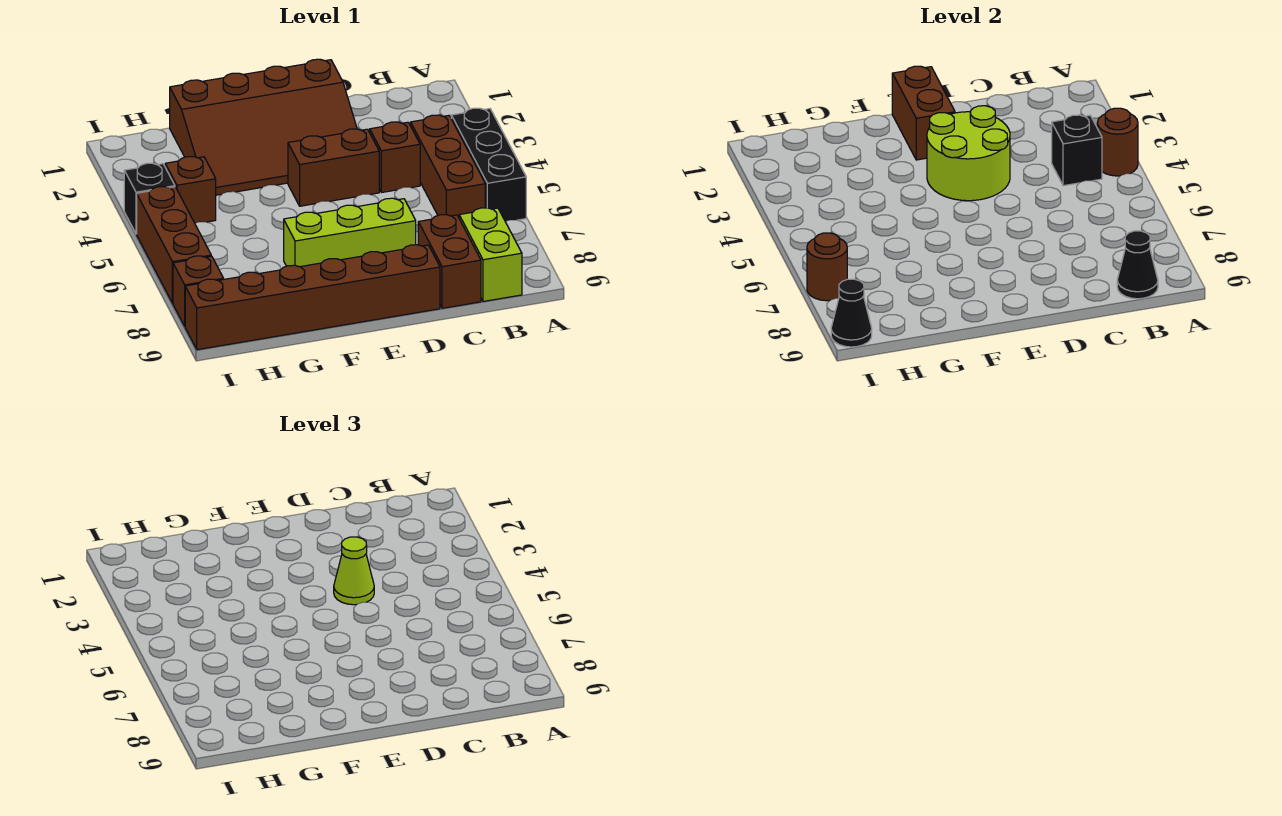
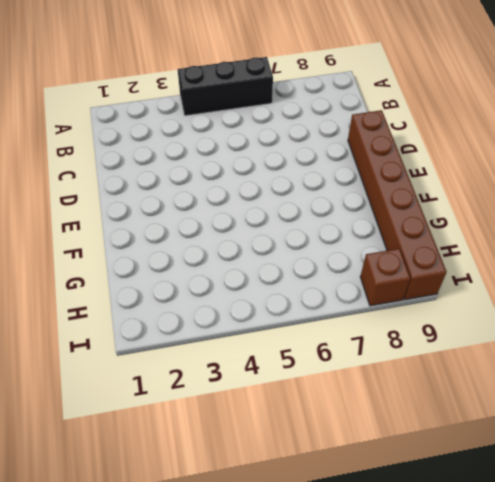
none -> brown brick B4:B6 level 1
none -> lime brick B8:B9 level 1
none -> brown brick C4 level 1

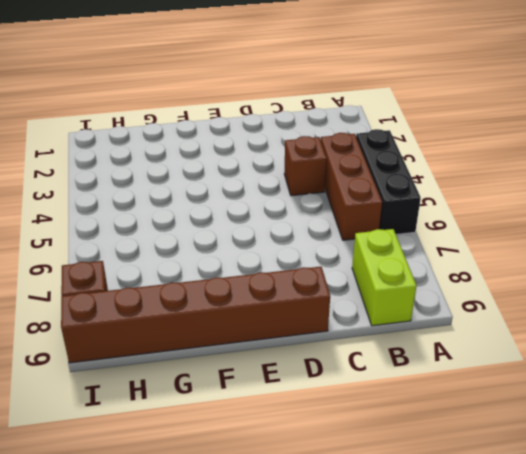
none -> brown brick C8:C9 level 1
none -> brown slope D1:G3 level 1 top 1
none -> brown brick D4:E4 level 1

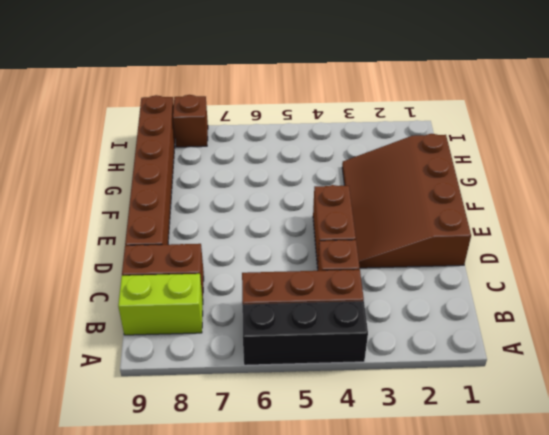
none -> lime brick D7:F7 level 1
none -> brown brick H4 level 1
none -> black brick I4 level 1

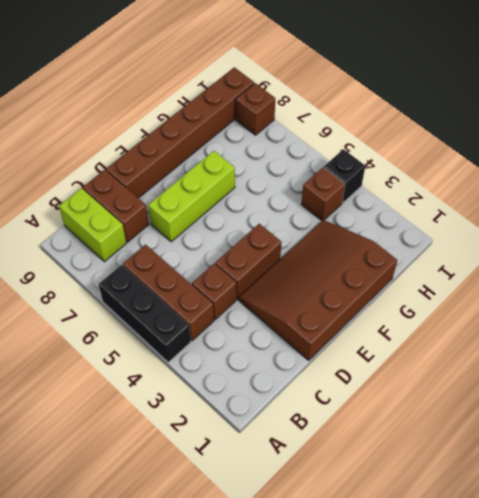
none -> brown brick I5:I7 level 1
none -> brown round brick A4 level 2
none -> black brick B4 level 2

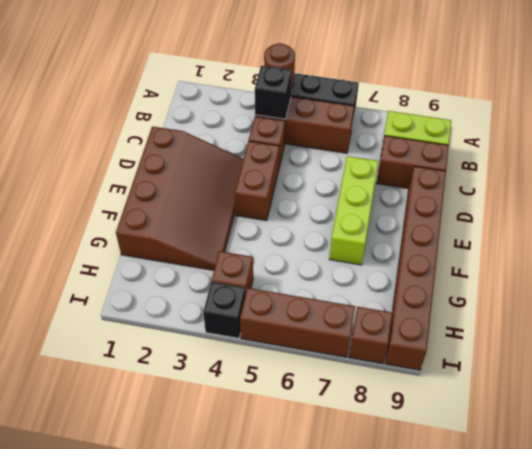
none -> black cone B9 level 2
none -> lime round brick D3:E4 level 2
none -> brown brick E1:E2 level 2

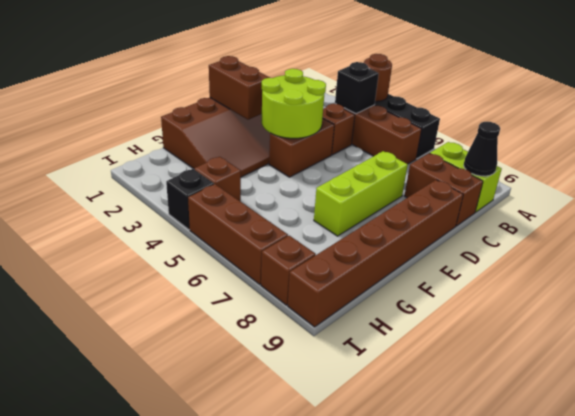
none -> brown round brick I7 level 2
none -> black cone I9 level 2
none -> lime cone D4 level 3

